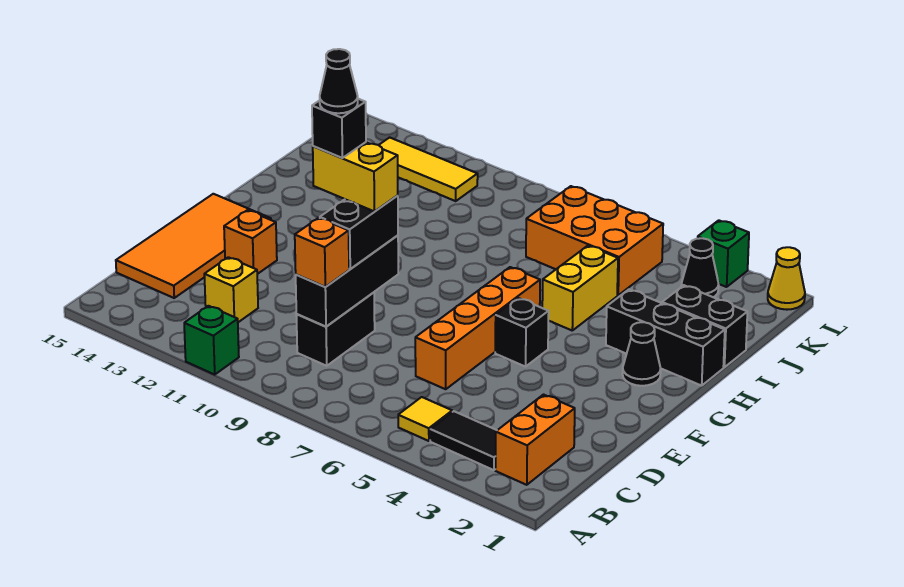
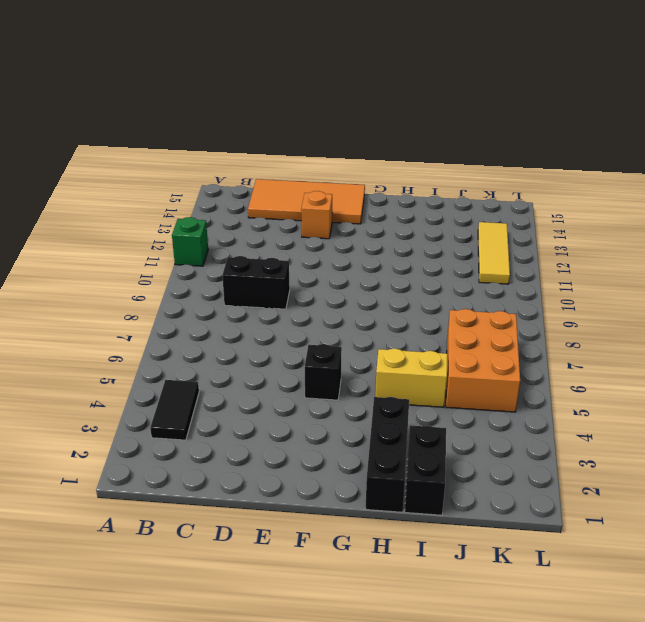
none -> orange brick B2:C2 level 1
none -> yellow tile B5 level 1
none -> yellow brick C12 level 1

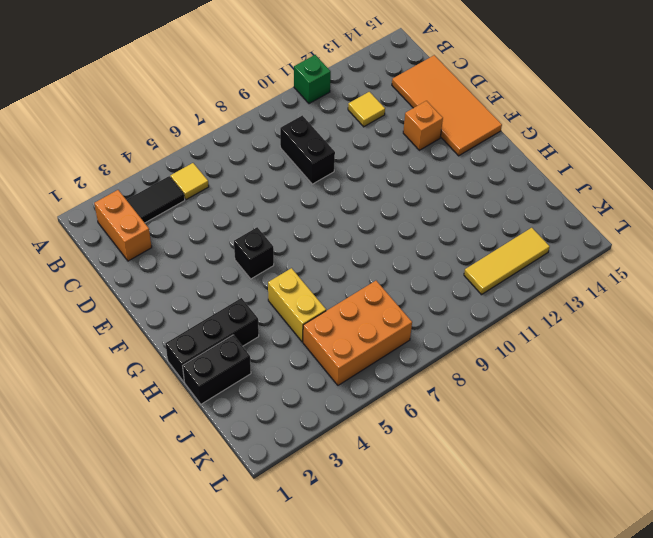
yellow tile C12 level 1 -> yellow brick C12 level 1
none -> orange brick D6:G6 level 1
none -> black cone G2 level 1
none -> black cone K3 level 1

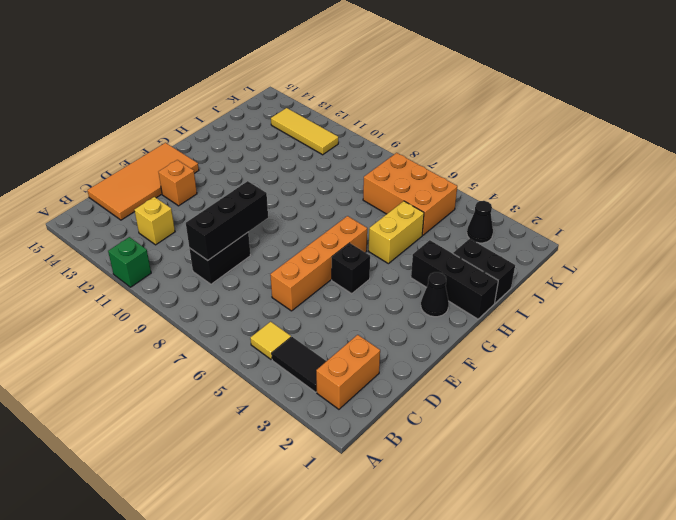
none -> yellow cone L1 level 1
none -> green brick L3 level 1
none -> orange brick C9 level 3

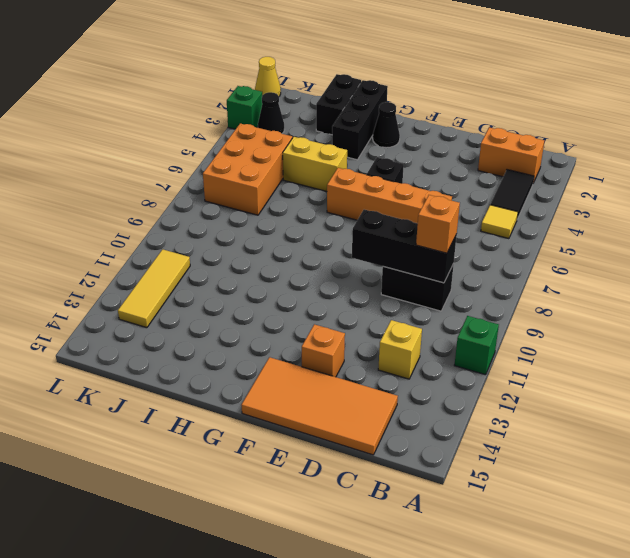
none -> black brick D9:E9 level 3
none -> yellow brick E9:E10 level 4
none -> black brick E10 level 5

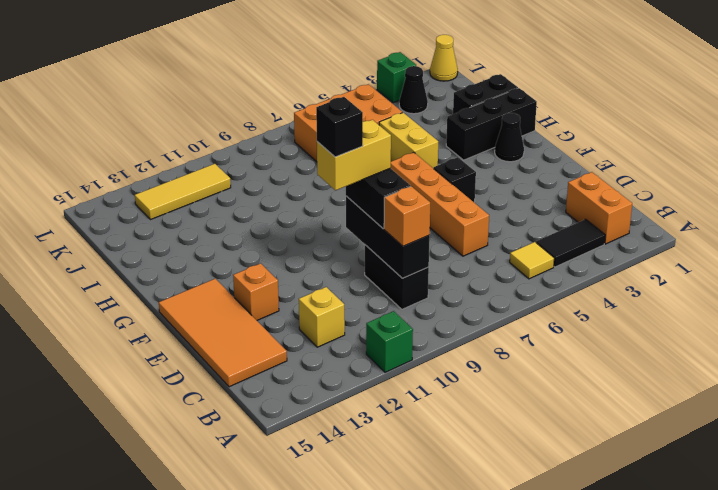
none -> black cone E10 level 6

